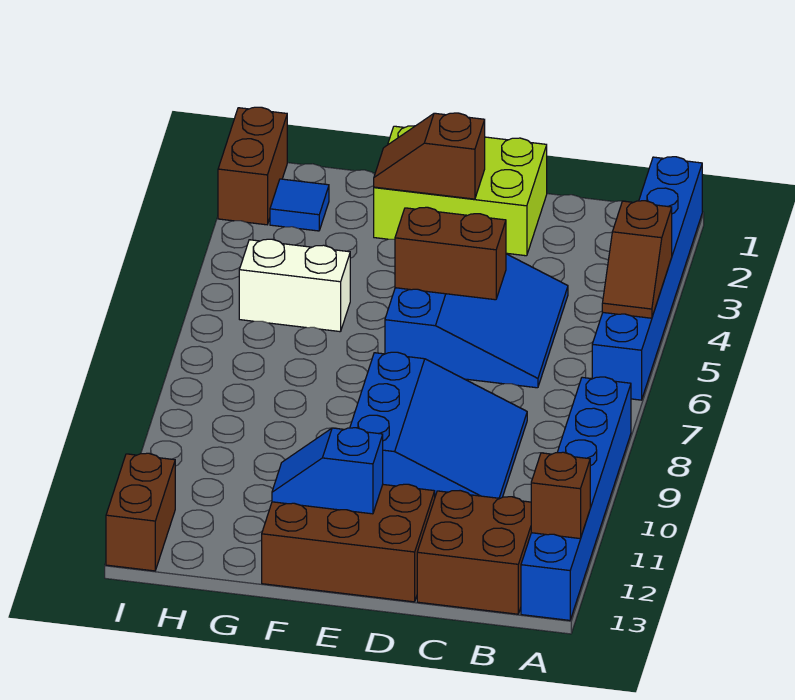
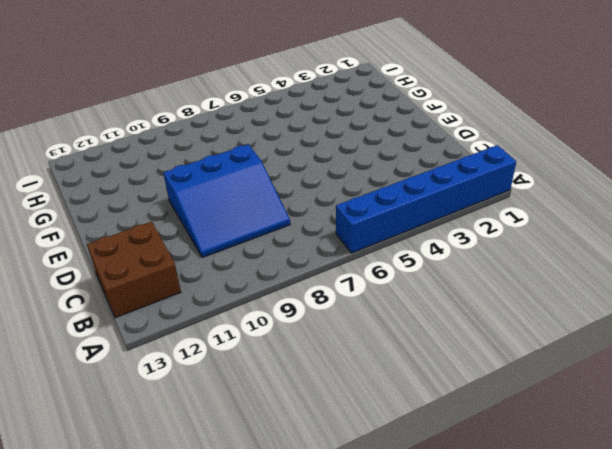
none -> blue brick A8:A13 level 1
none -> blue slope C4:E6 level 1 top E
none -> lime brick D1:F2 level 1

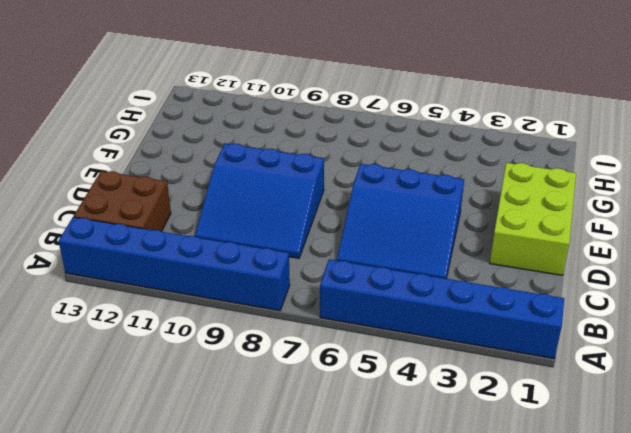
none -> brown brick D12:F13 level 1
none -> white brick G5:H5 level 1
none -> blue tile H2 level 1

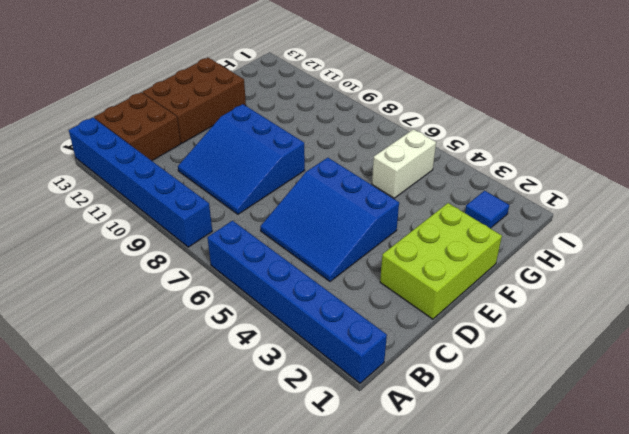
none -> brown brick I1:I2 level 1
none -> brown brick I12:I13 level 1
none -> brown slope A4:A5 level 2 top 4

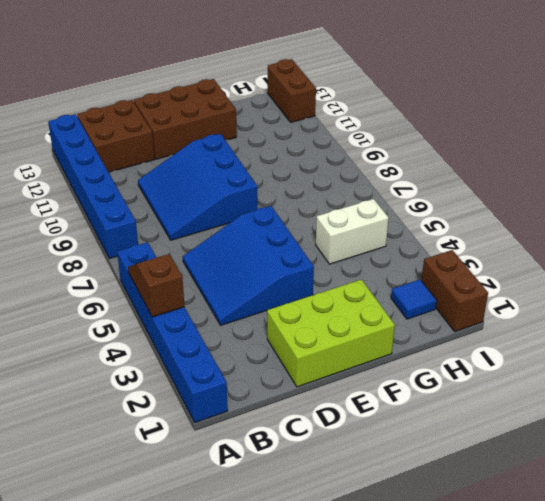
none -> brown brick A12 level 2
none -> brown brick D5:E5 level 2
none -> brown slope E2:F2 level 2 top E

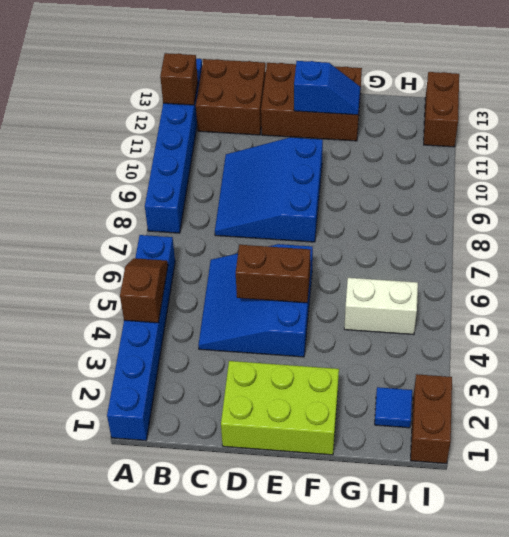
none -> brown slope E2:F2 level 2 top E

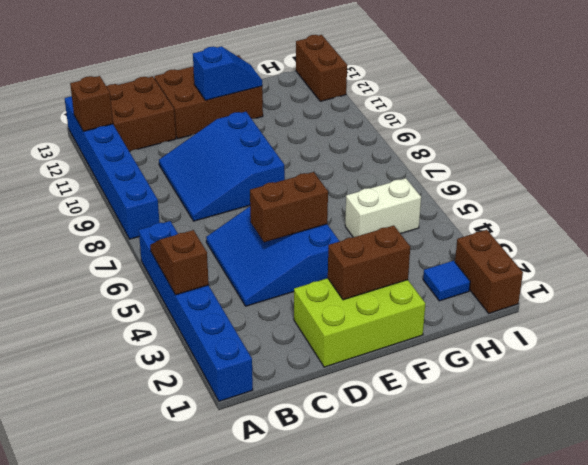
brown brick E2:F2 level 2 -> brown slope E2:F2 level 2 top E

